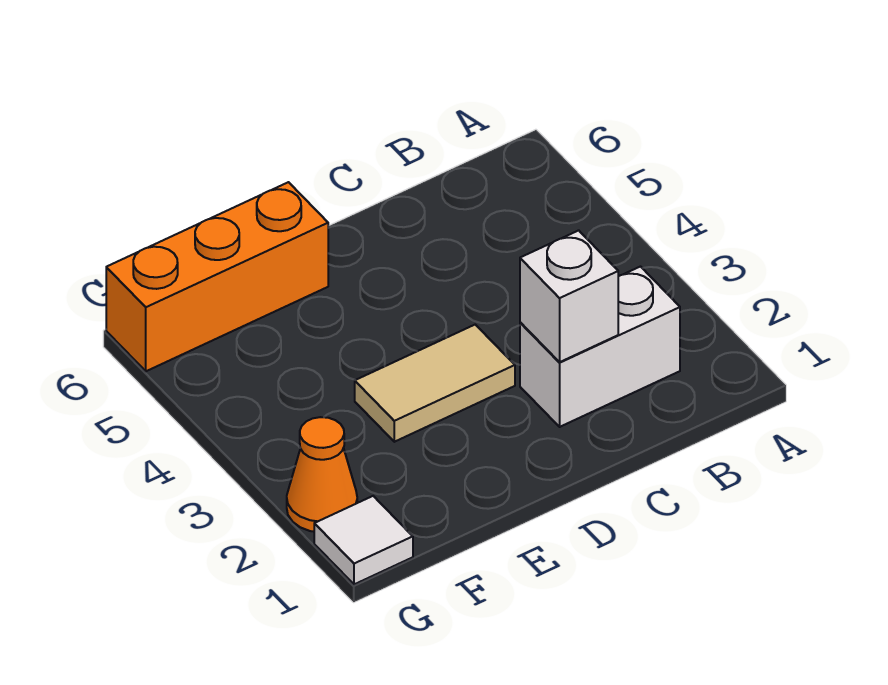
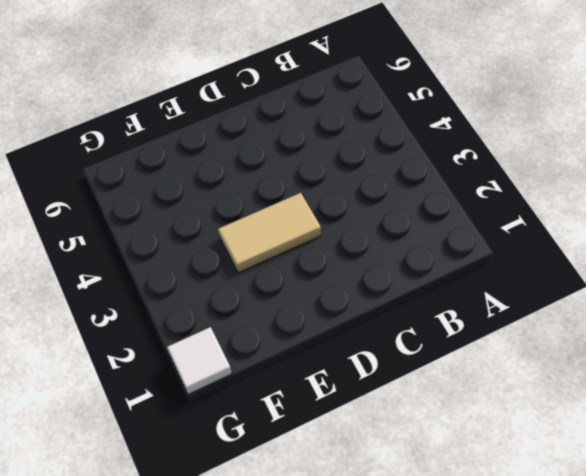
none -> white brick B2:C2 level 1
none -> orange brick E6:G6 level 1

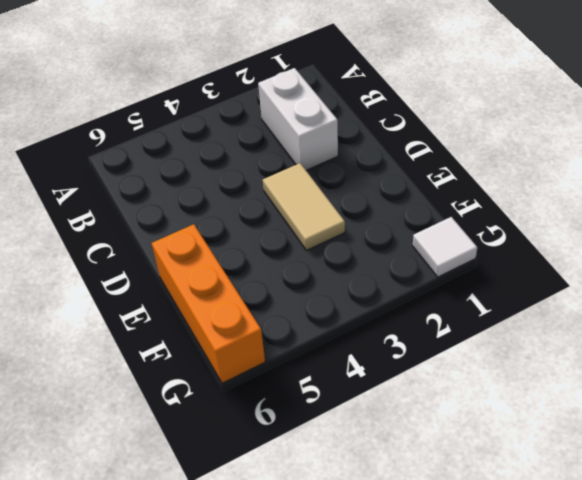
none -> orange cone G2 level 1
none -> white brick C2 level 2

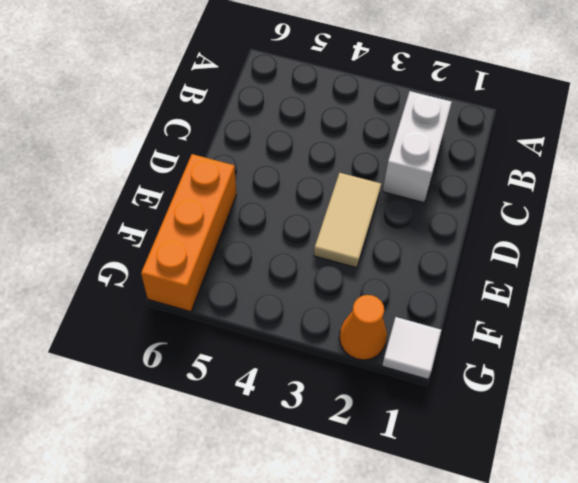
none -> white brick C2 level 2

